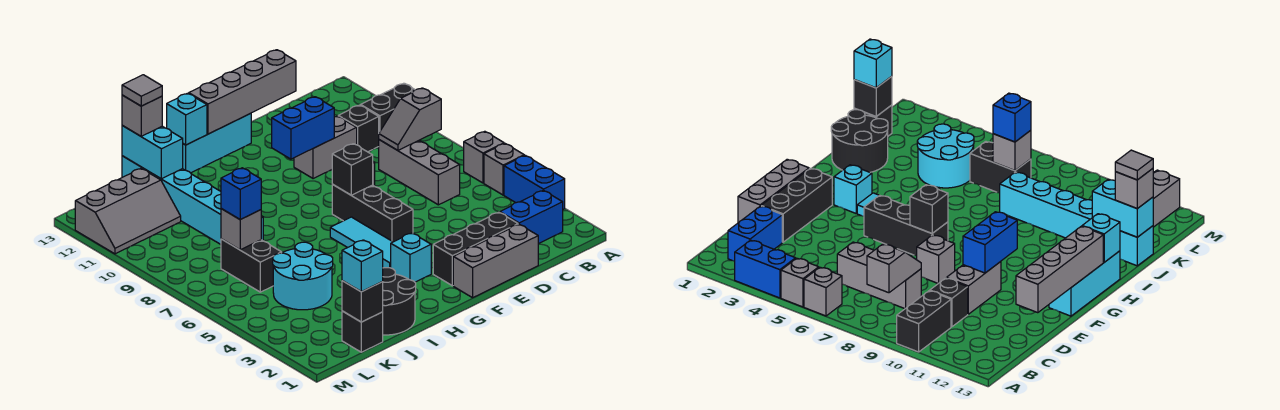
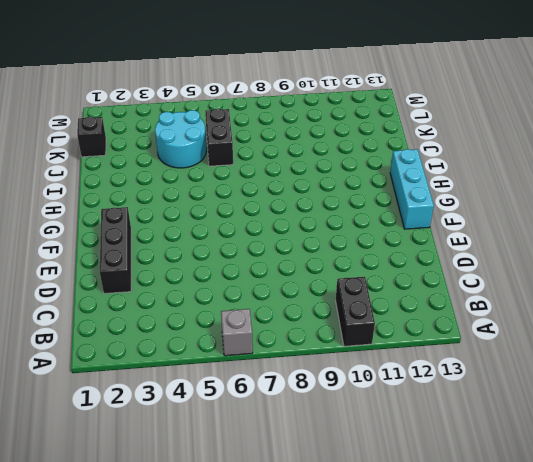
black brick J6:K6 level 1 -> black brick K6:K7 level 1
none -> blue brick A3:A4 level 1
none -> grey brick A5 level 1
none -> blue brick B2:C2 level 1
none -> grey brick C6:C8 level 1

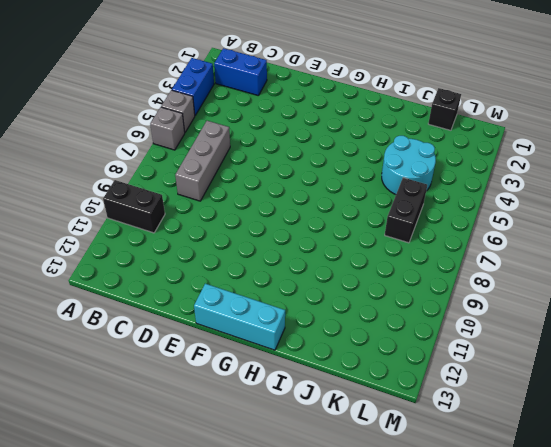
none -> black brick C10 level 1
none -> grey brick D1:F1 level 1
none -> black brick D2:F2 level 1
none -> grey brick D10:E10 level 1

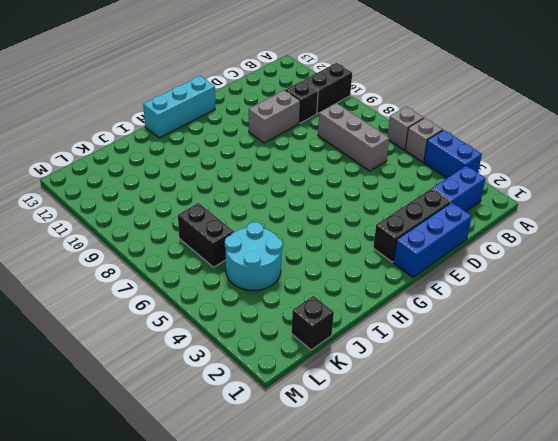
blue brick D1:F1 level 1 -> grey brick D1:F1 level 1
none -> grey brick E8 level 1
none -> black brick F5:F7 level 1
none -> cyan brick G3 level 1
none -> cyan tile G4:G6 level 1

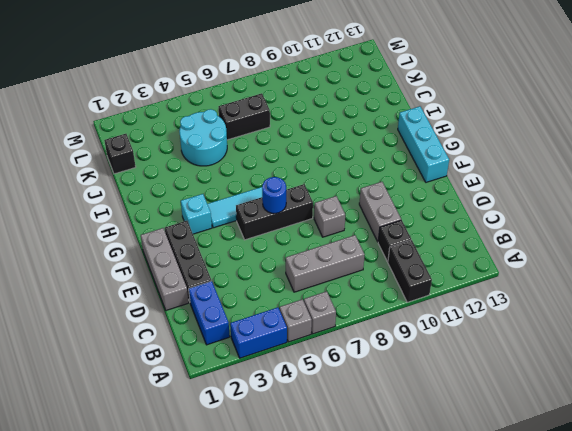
blue round brick F6 level 2 -> none
none -> black round brick I1:J2 level 1
none -> cyan brick J8:J13 level 1
none -> grey slope K11:M12 level 1 top 12
none -> grey slope B8:C8 level 2 top B

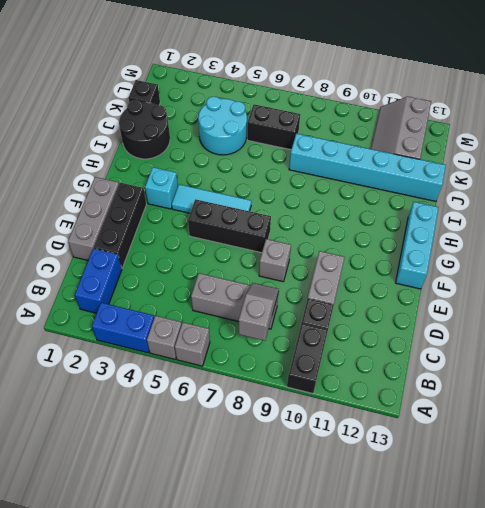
none -> grey brick D13:G13 level 2
none -> blue brick E10:F10 level 2
none -> black brick F7 level 2
none -> cyan brick H13 level 2

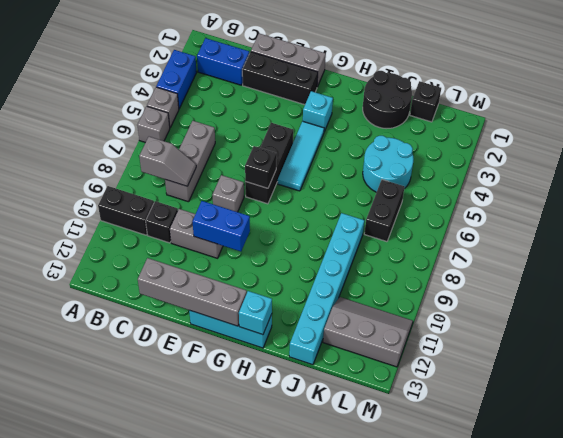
none -> cyan brick J12:J13 level 2
none -> black brick K1 level 2
none -> grey brick K7 level 2
none -> grey brick J13 level 3

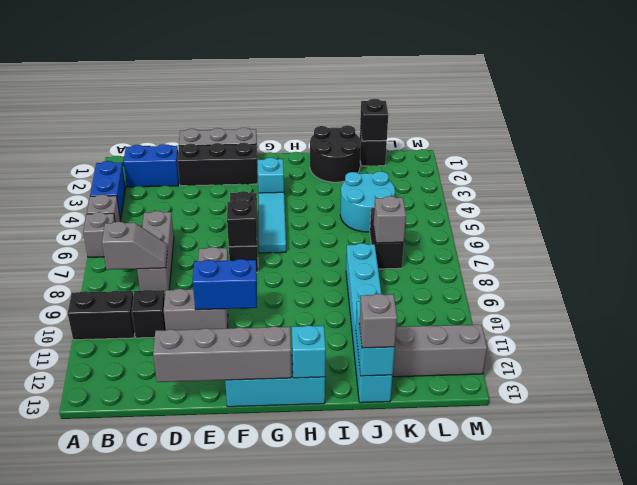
none -> cyan brick K1 level 3
none -> blue brick K7 level 3
none -> grey tile J13 level 4

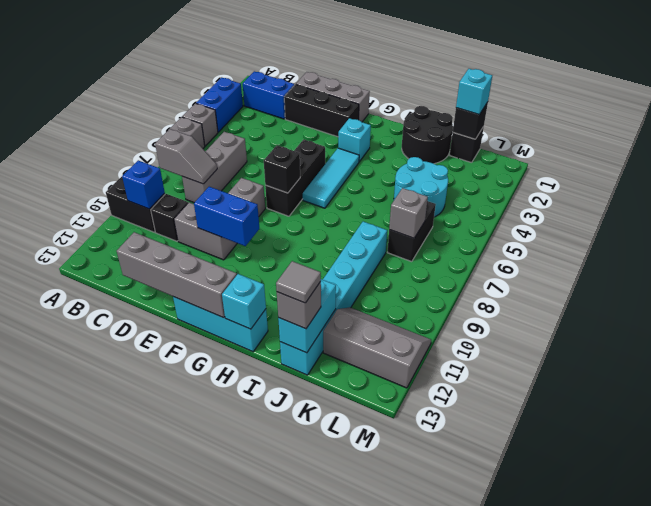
blue brick B10 level 2 -> blue brick K7 level 3

